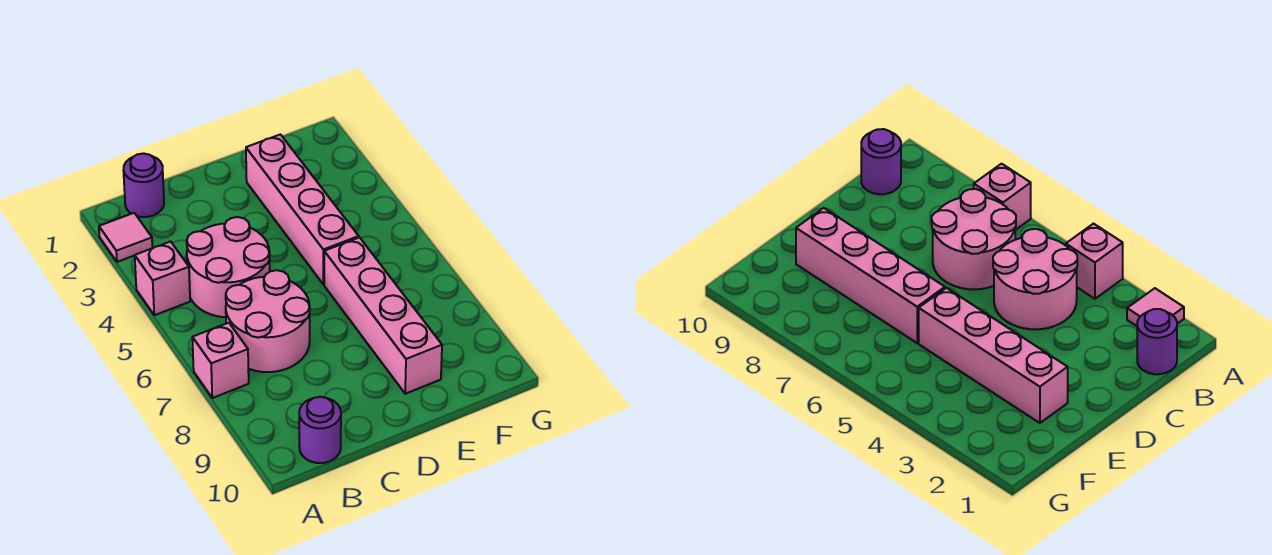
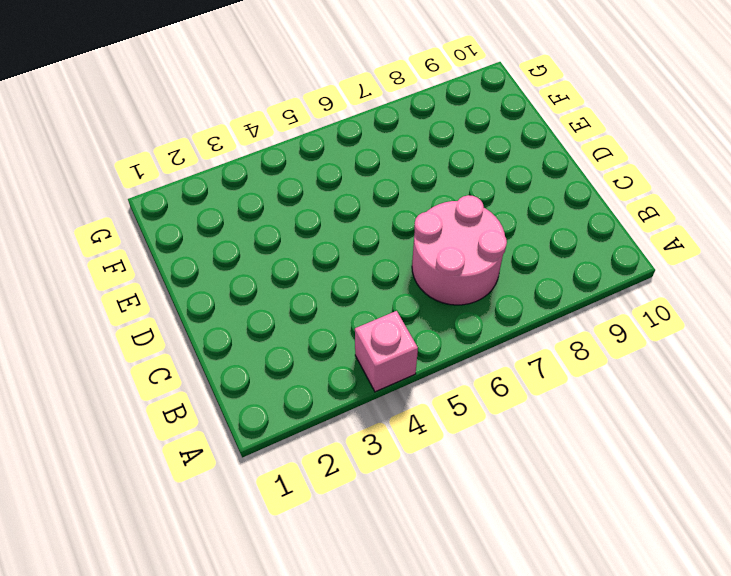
none -> pink tile A2 level 1
none -> pink brick A7 level 1

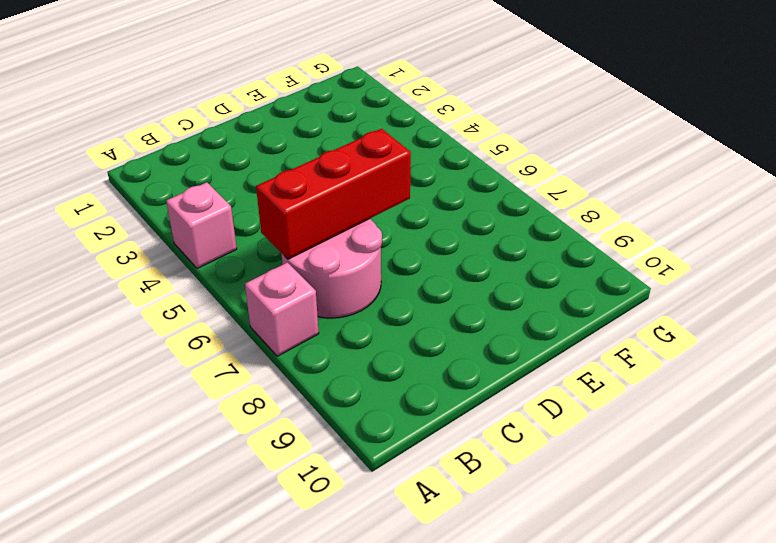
red brick B6:D6 level 2 -> none
none -> pink tile A2 level 1
none -> purple round brick B1 level 1

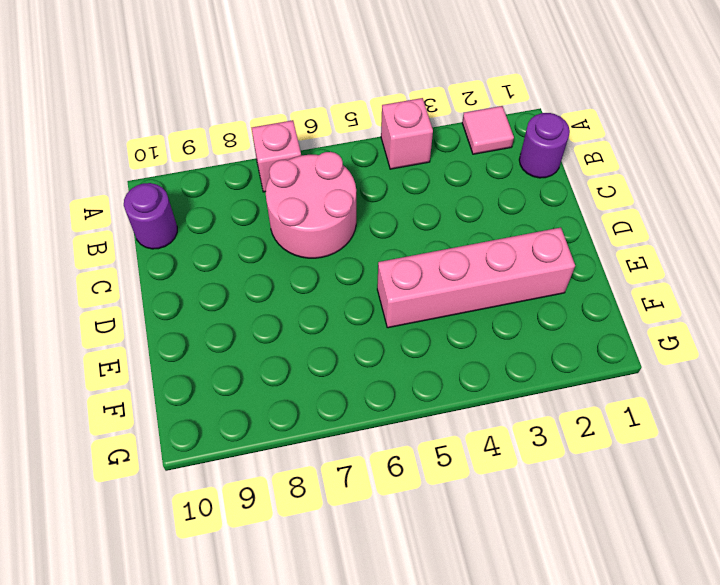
none -> pink round brick B4:C5 level 1
none -> pink brick E6:E9 level 1

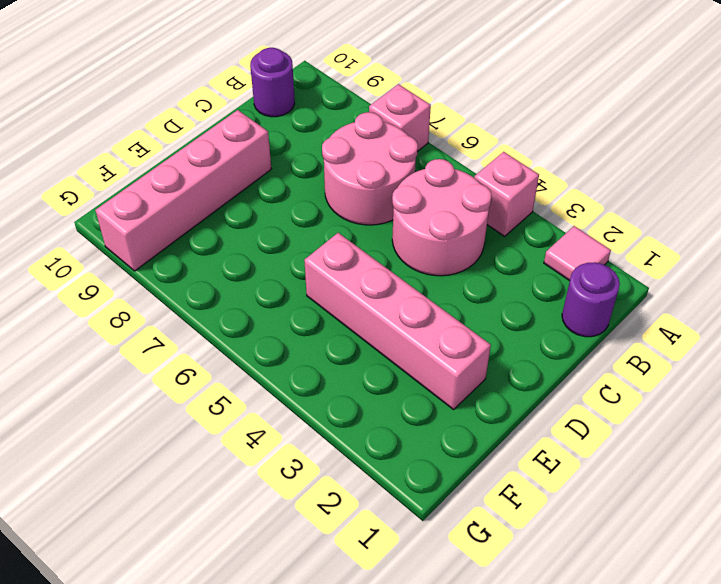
pink brick D9:G9 level 1 -> pink brick E6:E9 level 1

